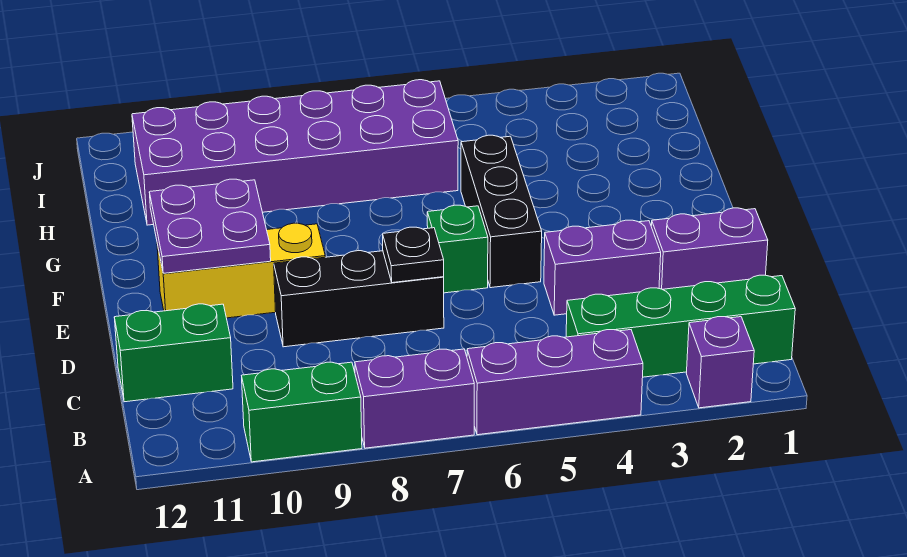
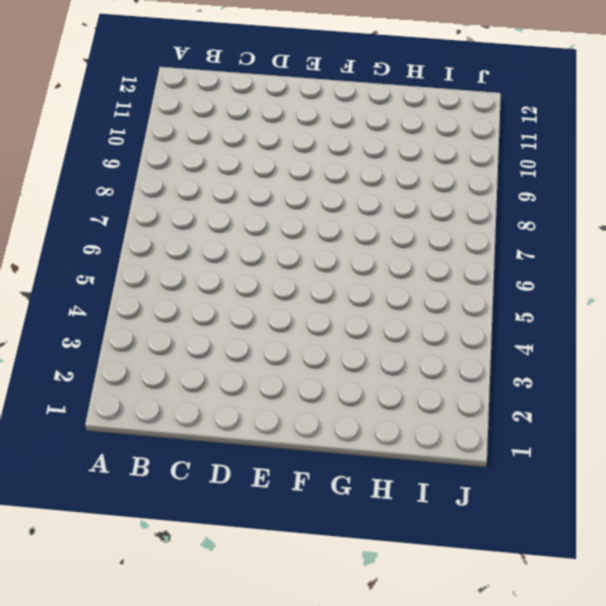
none -> purple brick A2 level 1
none -> purple brick A4:A6 level 1
none -> purple brick A7:A8 level 1

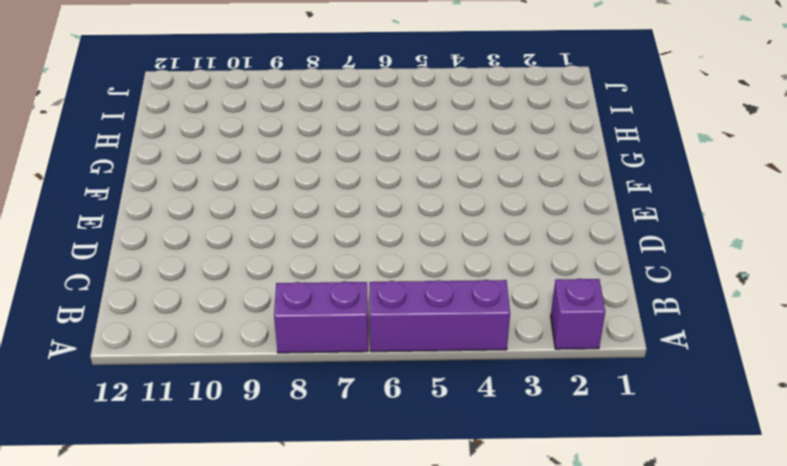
none -> green brick A9:A10 level 1
none -> green brick B1:B4 level 1
none -> green brick C11:C12 level 1

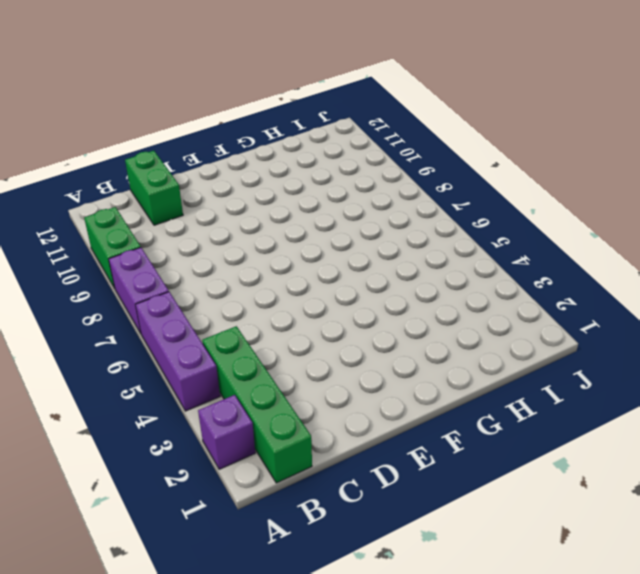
none -> purple brick D1:D2 level 1
none -> purple brick D3:D4 level 1
none -> black brick D7:D9 level 1

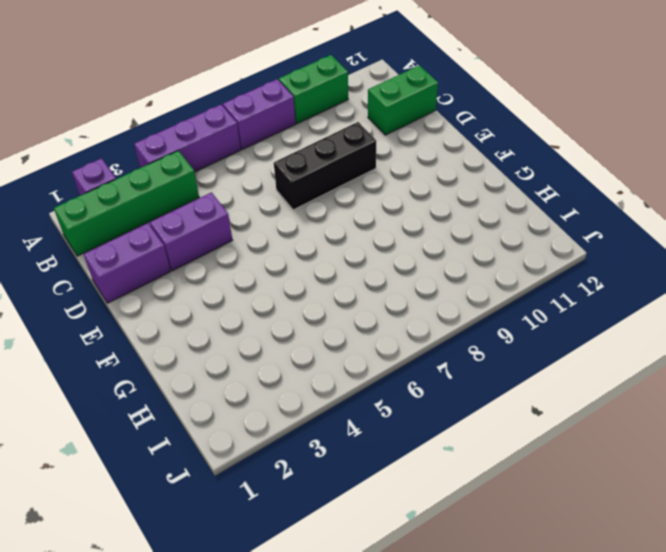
none -> black brick E5:G5 level 1
none -> green brick E6 level 1
none -> yellow brick E9:E11 level 1

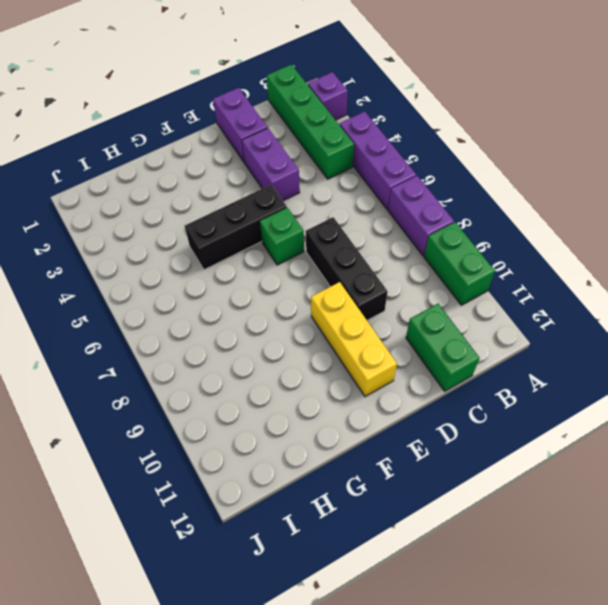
none -> purple brick H6:I11 level 1
none -> black plate D7 level 2
none -> purple plate E10:F11 level 2

